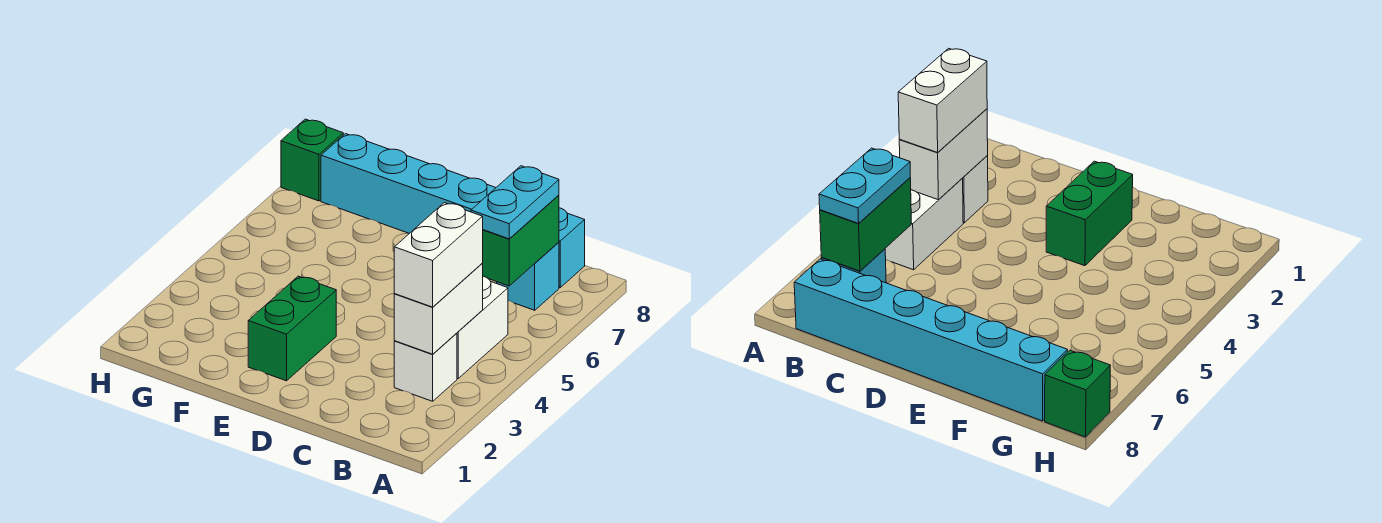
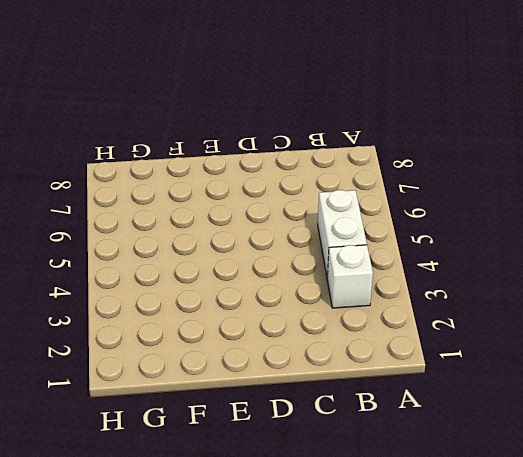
none -> cyan brick B7 level 1
none -> cyan brick B8:G8 level 1

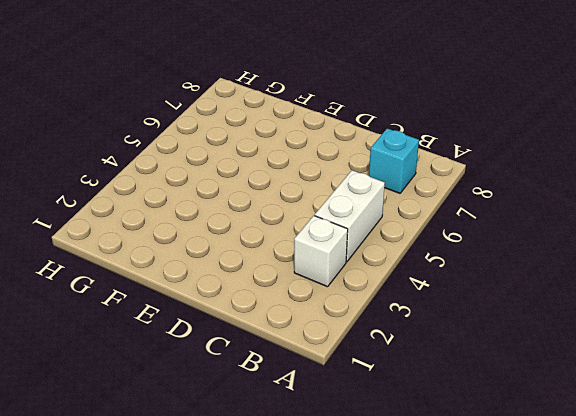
none -> cyan brick B8:G8 level 1
none -> green brick E2:E3 level 1

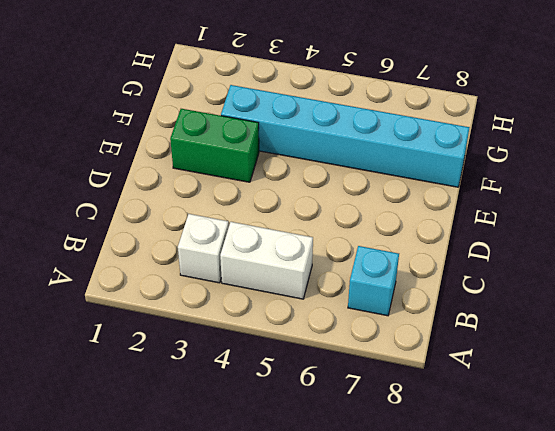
cyan brick F3:F8 level 1 -> cyan brick B8:G8 level 1
none -> green brick H8 level 1
none -> white brick B3:B4 level 2

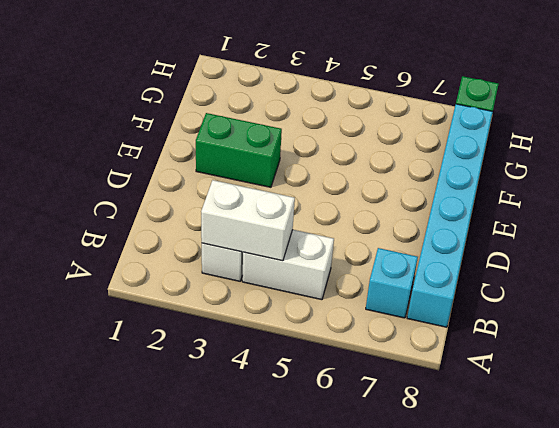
none -> green brick B6:B7 level 2
none -> white brick B3:B4 level 3

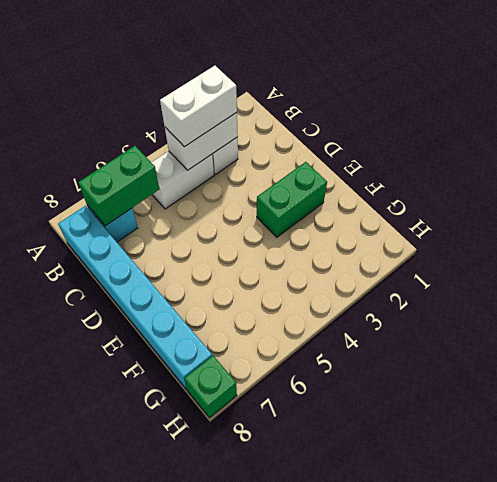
none -> cyan plate B6:B7 level 3

